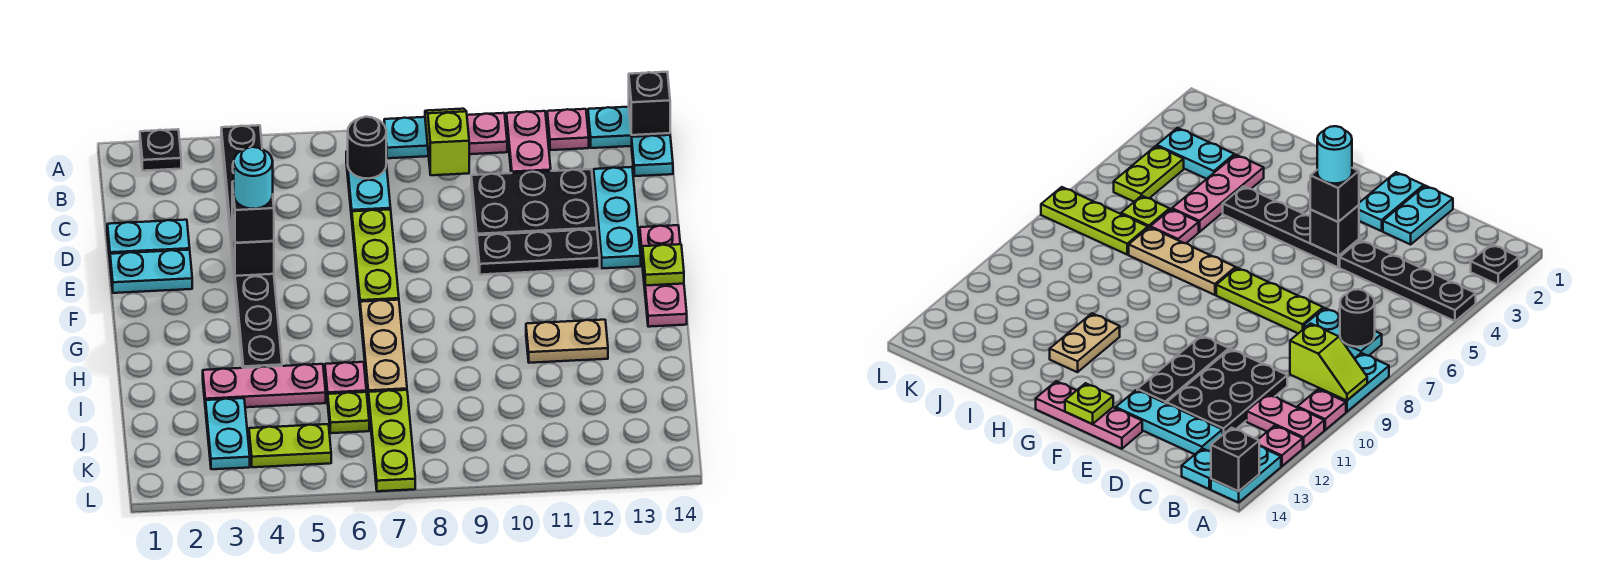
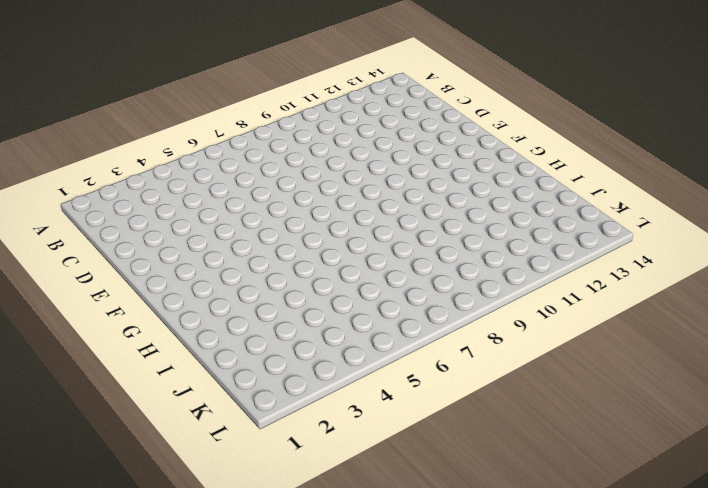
none -> black plate A2 level 1
none -> black plate A4:D4 level 1
none -> cyan plate A8:A9 level 1
none -> pink plate A10 level 1

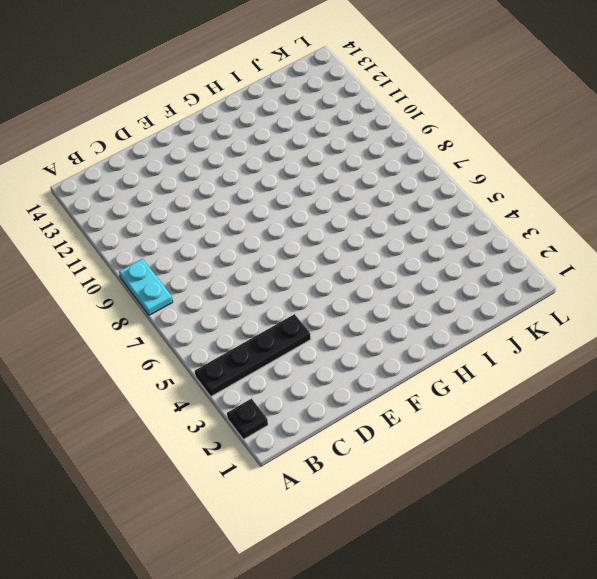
none -> pink plate A10 level 1
none -> pink plate A11:B11 level 1
none -> pink plate A12 level 1
none -> cyan plate A13:A14 level 1

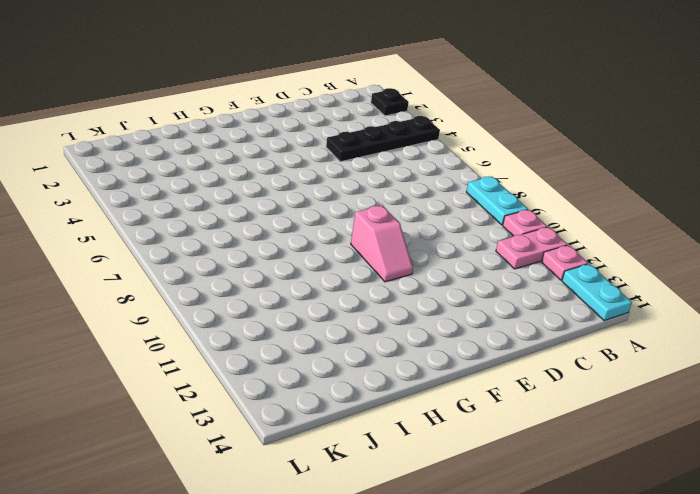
pink slope F9:F10 level 1 top 9 -> none
none -> cyan plate B7:C7 level 1
none -> cyan plate B14 level 1
none -> black plate C10:D12 level 1
none -> cyan plate C13:E13 level 1

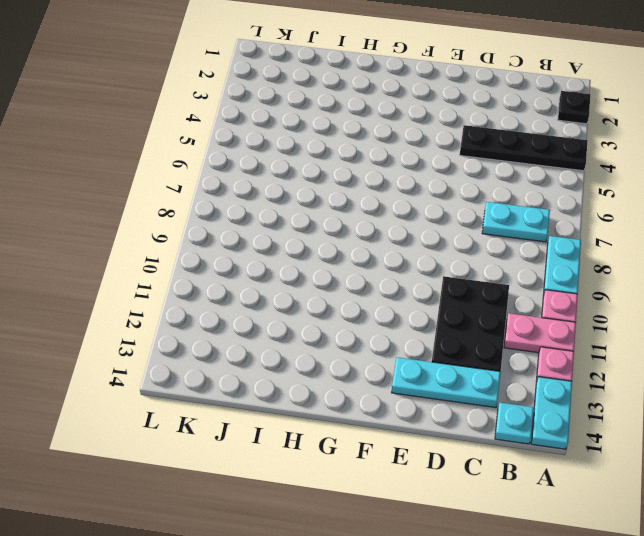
none -> cyan plate D1:D2 level 1
none -> lime plate D7:F7 level 1
none -> cyan plate E1:E2 level 1
none -> black plate E4:H4 level 1

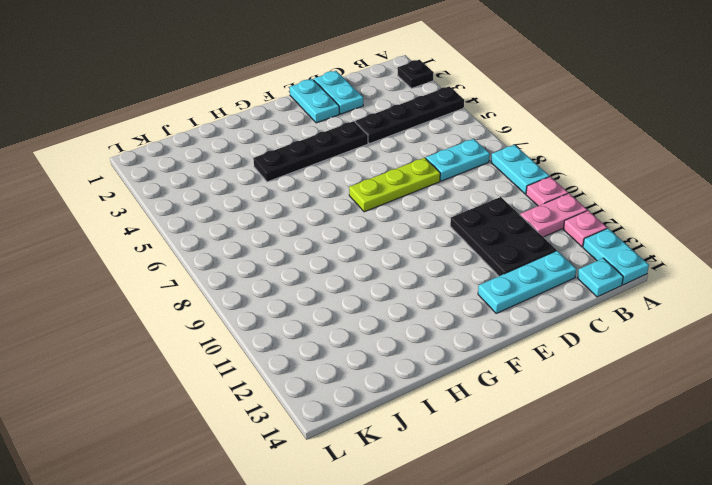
none -> black plate E10:E12 level 1
none -> pink plate E14:G14 level 1
none -> tan plate G7:I7 level 1
none -> tan plate H11:H12 level 1

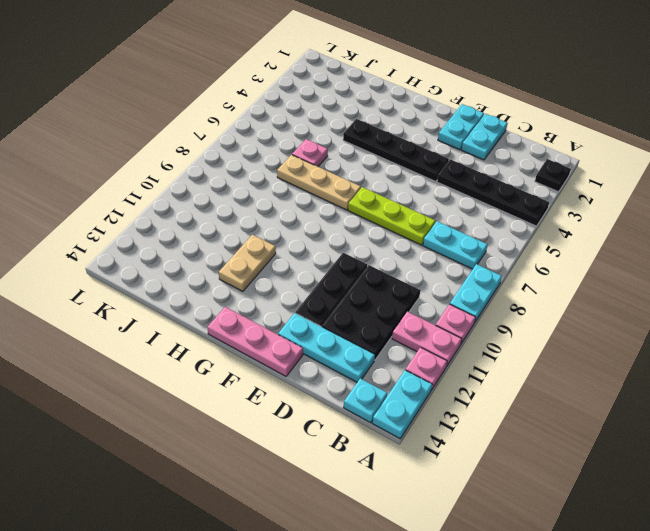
none -> pink plate I3:I5 level 1
none -> cyan plate J3:K3 level 1
none -> lime plate J6 level 1
none -> lime plate J7:L7 level 1

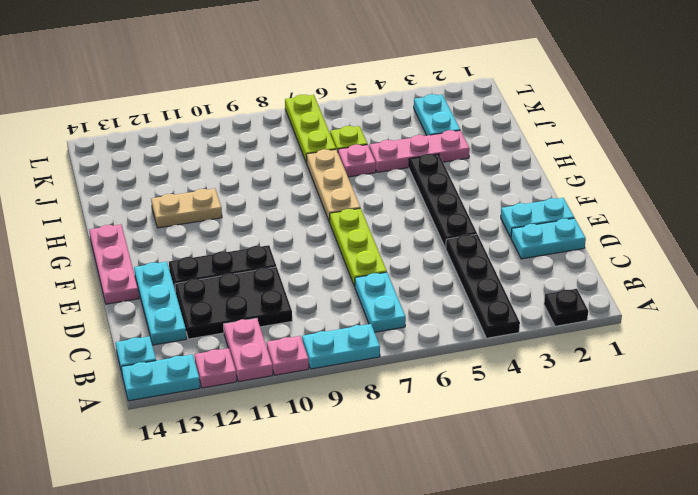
none -> lime plate K4:K5 level 1
none -> lime slope A9:B9 level 2 top B
none -> black brick A14 level 2
none -> black round brick B7 level 2

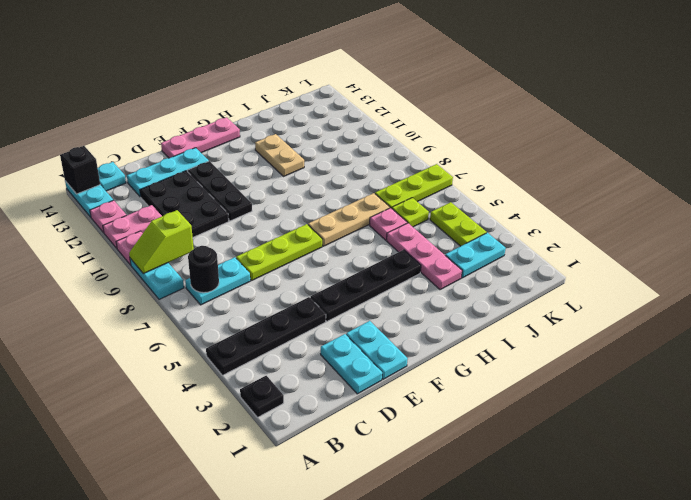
none -> black brick E4 level 2
none -> lime plate F14 level 2
none -> black brick E4 level 3
none -> cyan round brick E4 level 4

